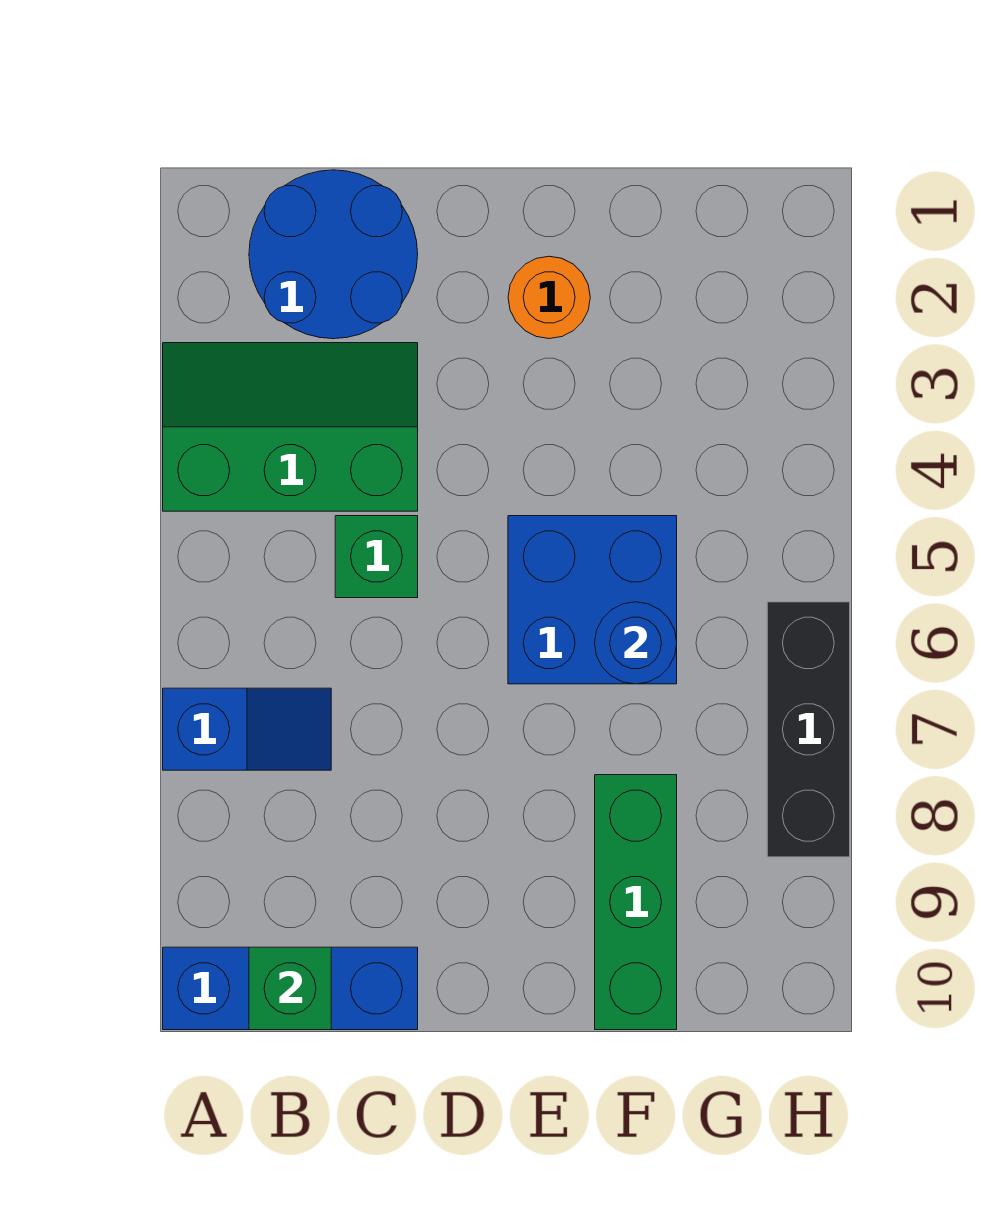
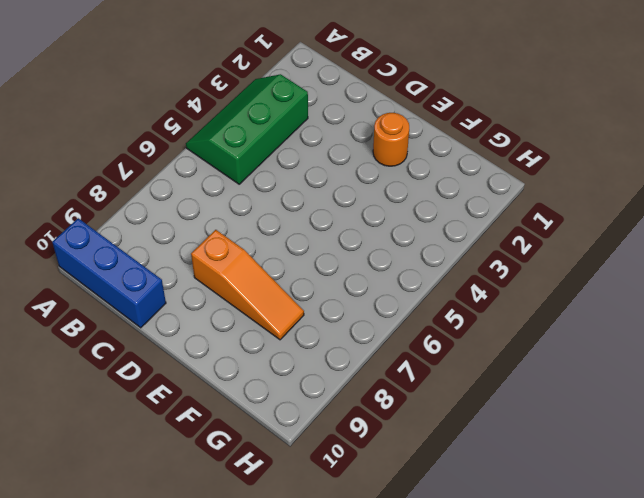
green slope A3:B5 level 1 top B -> green slope A3:C4 level 1 top 4
orange slope D8:F8 level 1 top D -> green brick F8:F10 level 1
none -> blue slope A7:B7 level 1 top A
none -> blue round brick B1:C2 level 1

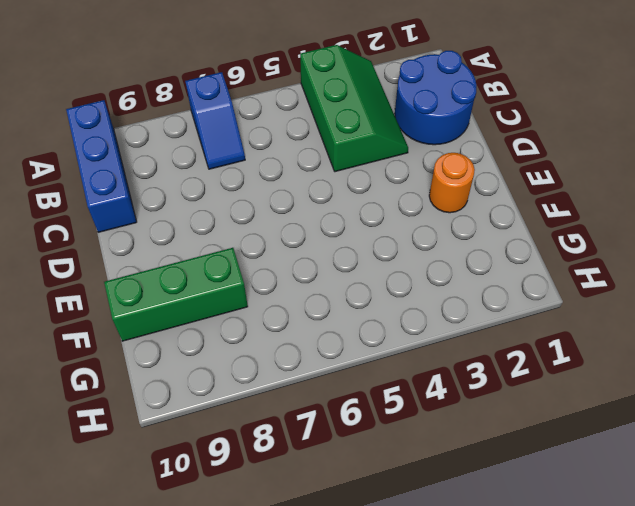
none -> green brick C5 level 1
none -> blue brick E5:F6 level 1

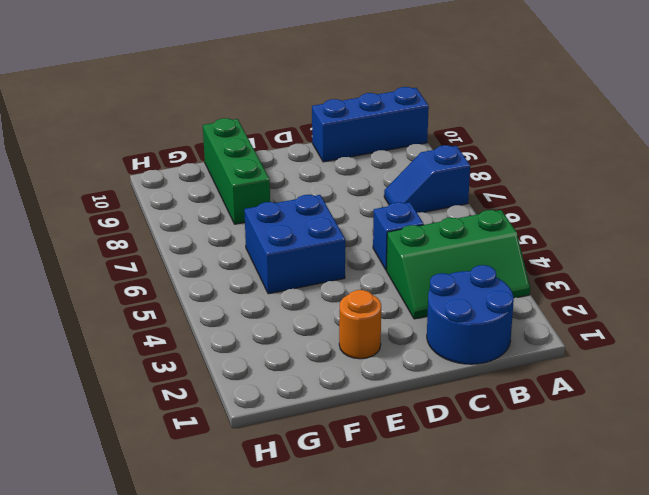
blue brick C5 level 1 -> green brick C5 level 1
none -> black brick H6:H8 level 1
none -> green brick B10 level 2

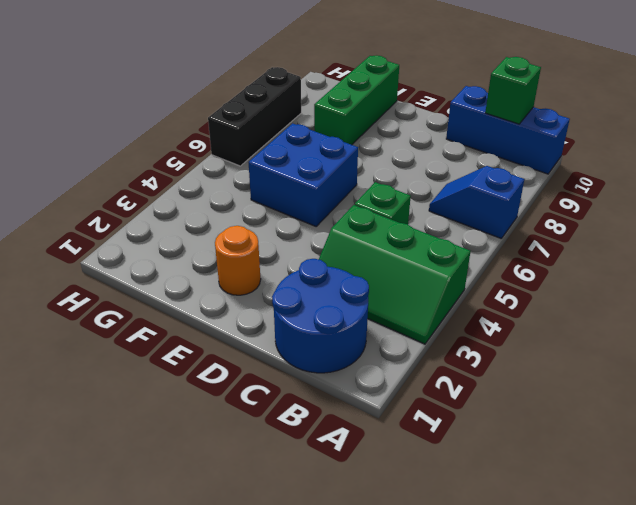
none -> blue round brick F6 level 2

